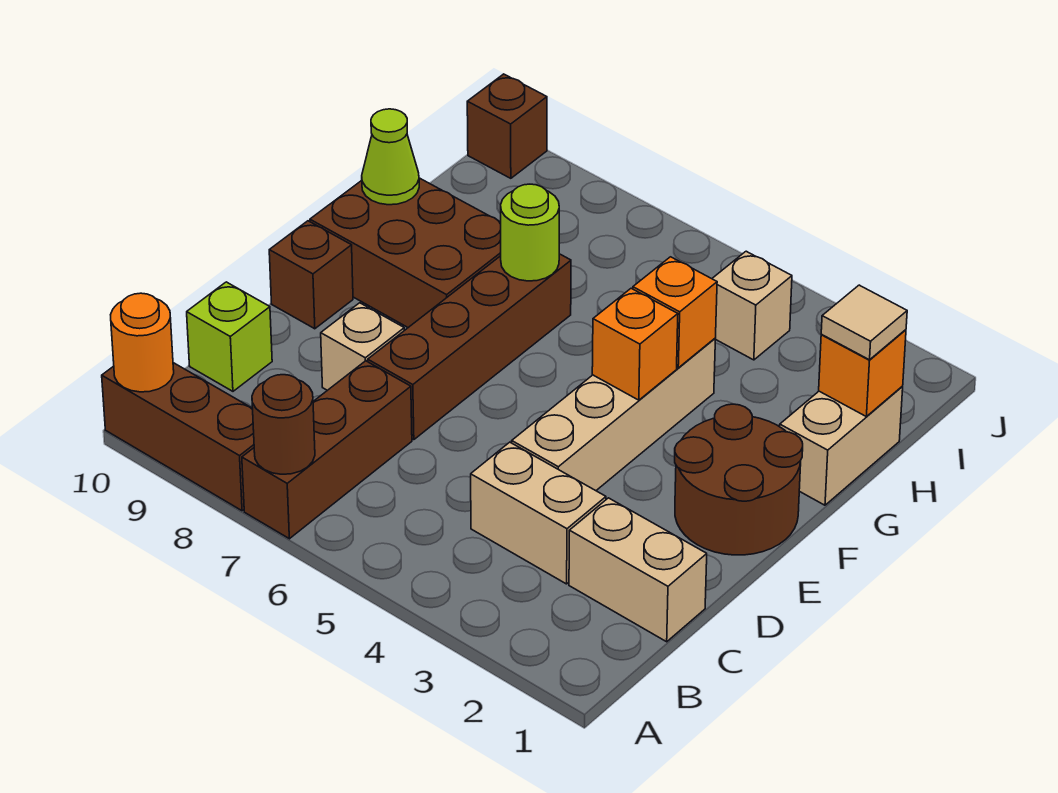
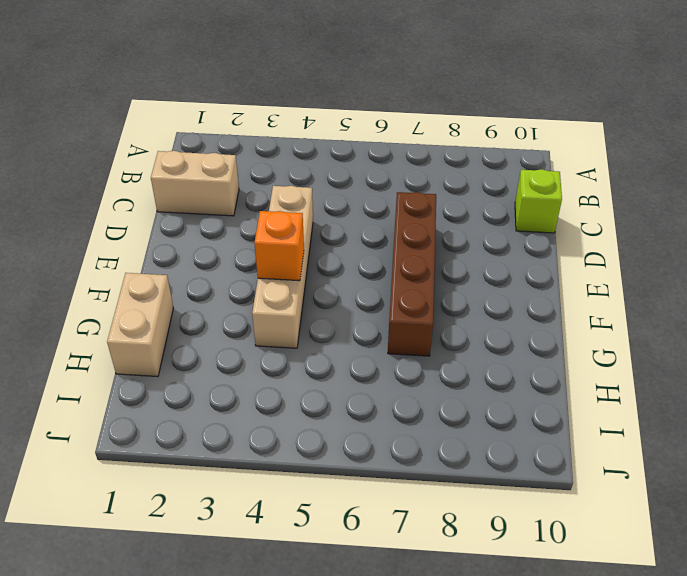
none -> brown brick A7:C7 level 1
none -> brown brick A8:A10 level 1
none -> tan brick C3:C4 level 1

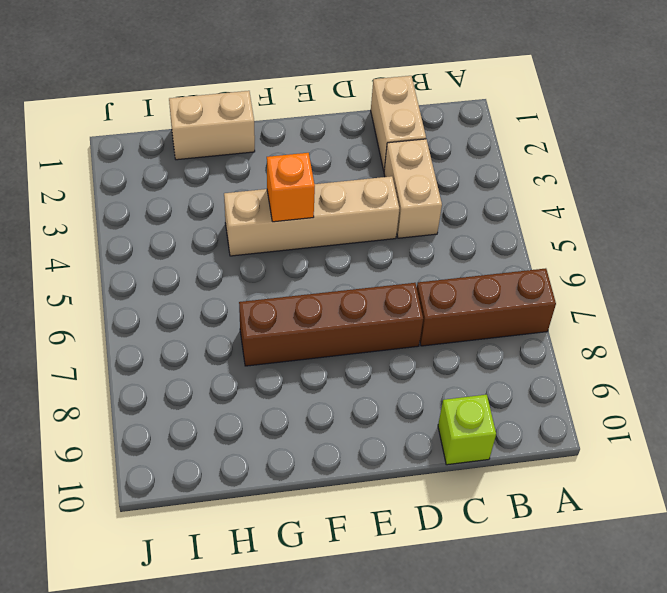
none -> brown brick A8:A10 level 1
none -> tan brick D8 level 1
none -> brown round brick E1:F2 level 1

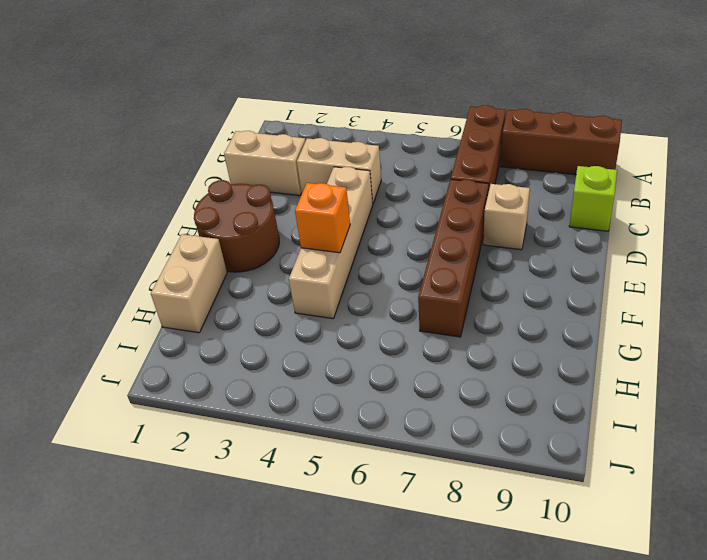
none -> brown brick E10 level 1
none -> brown brick F8:G10 level 1
none -> tan brick I4 level 1

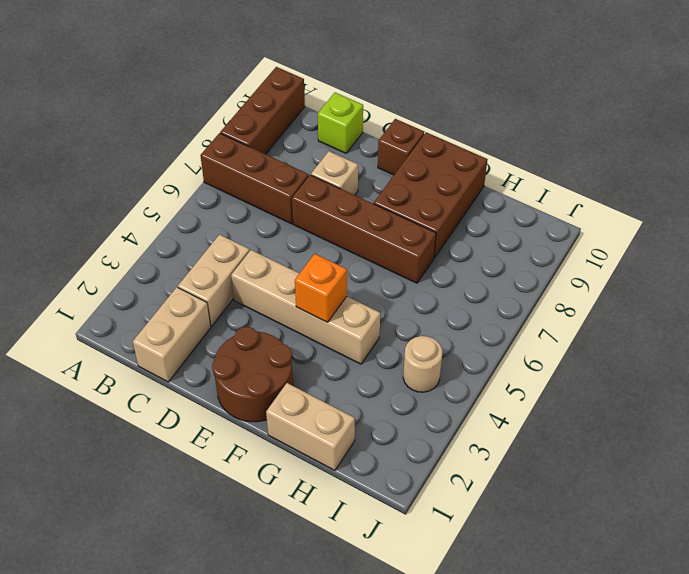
tan round brick I4 level 1 -> tan brick I4 level 1
none -> brown brick J10 level 1
none -> brown round brick A7 level 2
none -> orange round brick A10 level 2

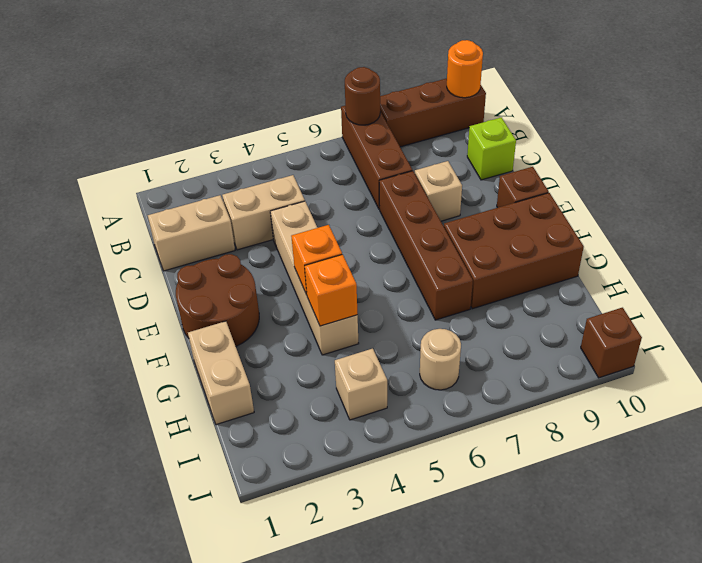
tan round brick I6 level 1 -> none
none -> lime round brick G7 level 2
none -> lime cone G10 level 2
none -> orange brick H1 level 2

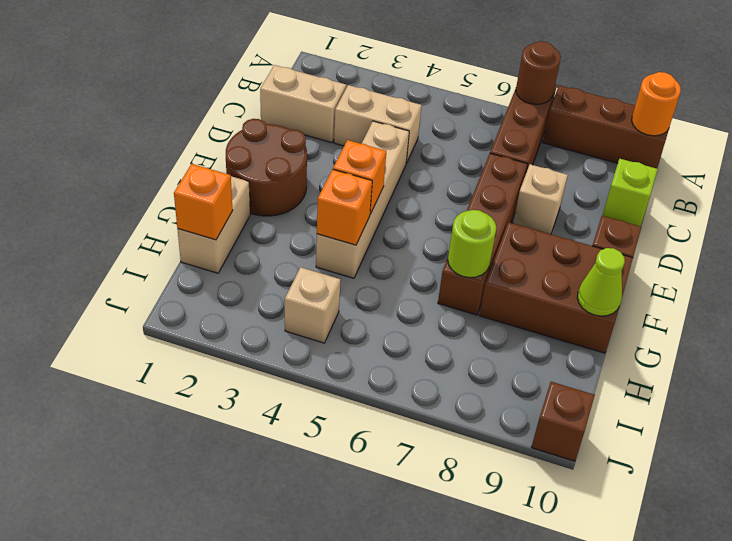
none -> tan tile H1 level 3

